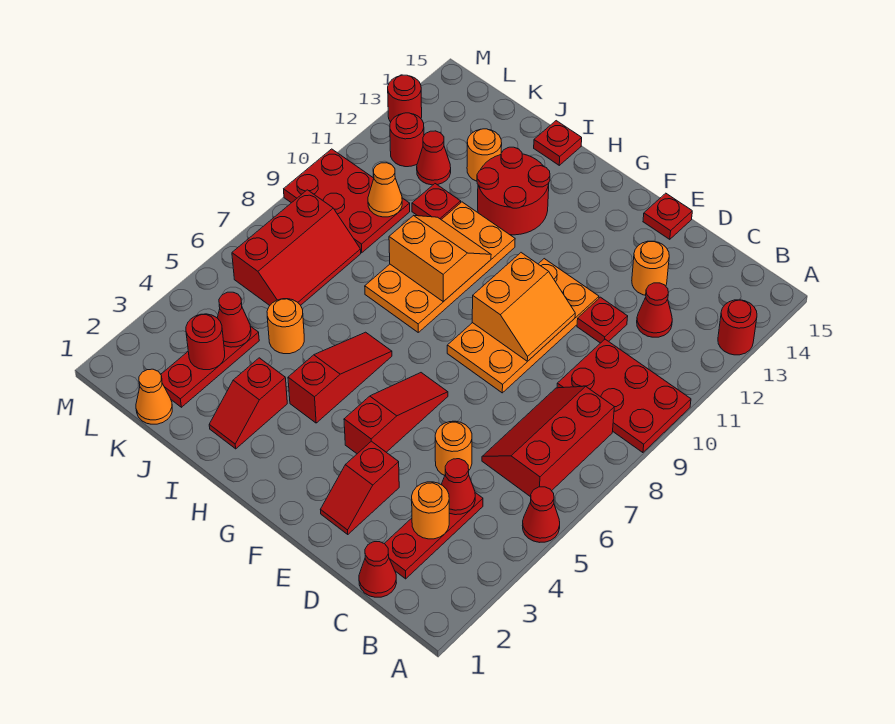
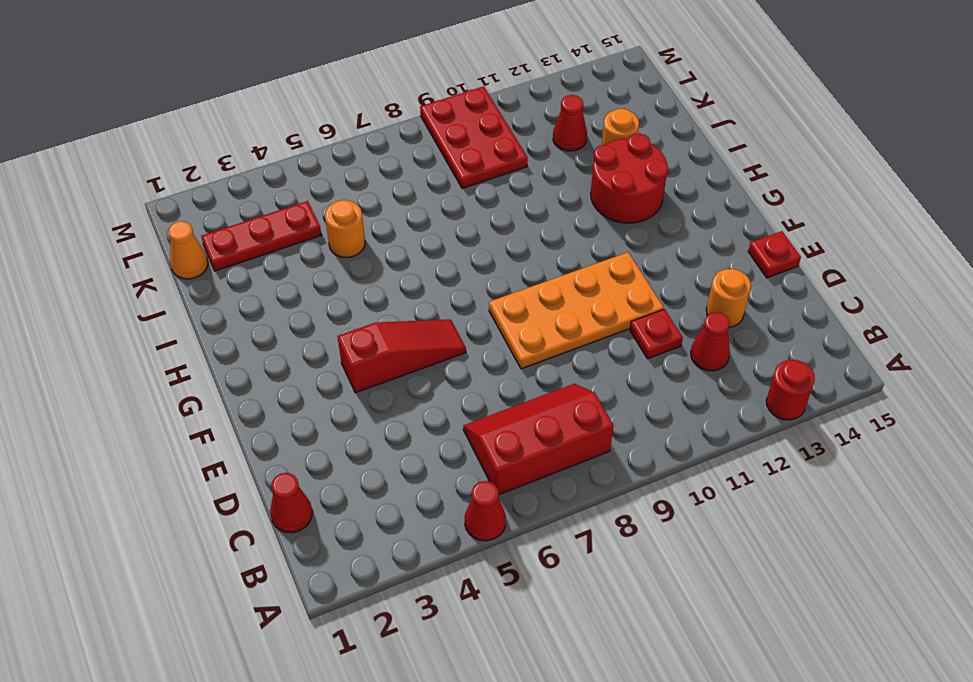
none -> red plate A9:C10 level 1
none -> red plate C2:C4 level 1
none -> orange round brick D5 level 1
none -> red slope E2:E3 level 1 top 3

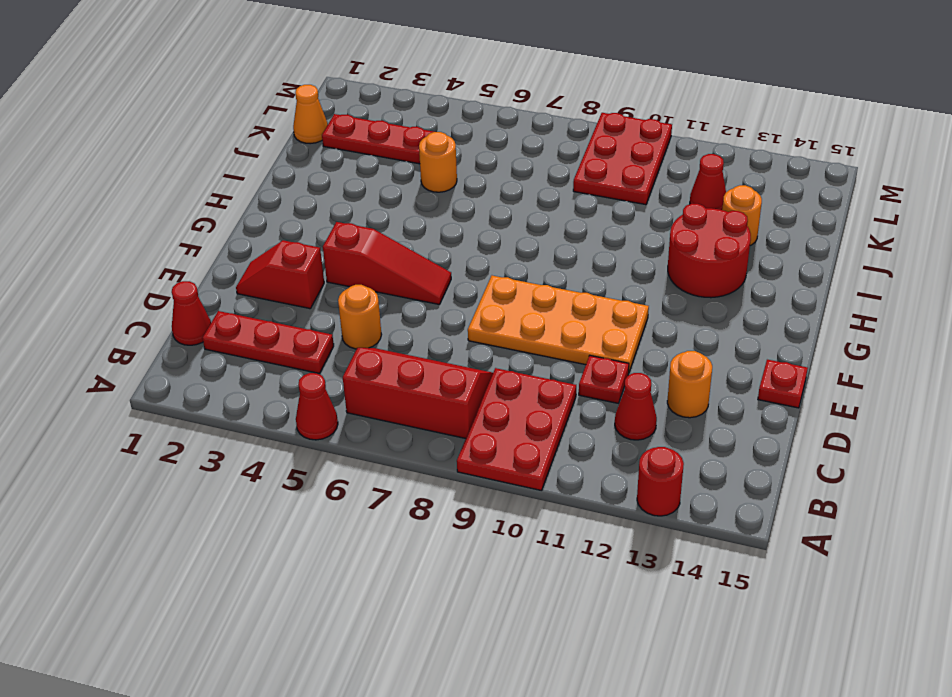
none -> red slope H4:H6 level 1 top 4
none -> orange plate H8:I11 level 1
none -> red slope I2:I3 level 1 top 3
none -> red plate I15 level 1

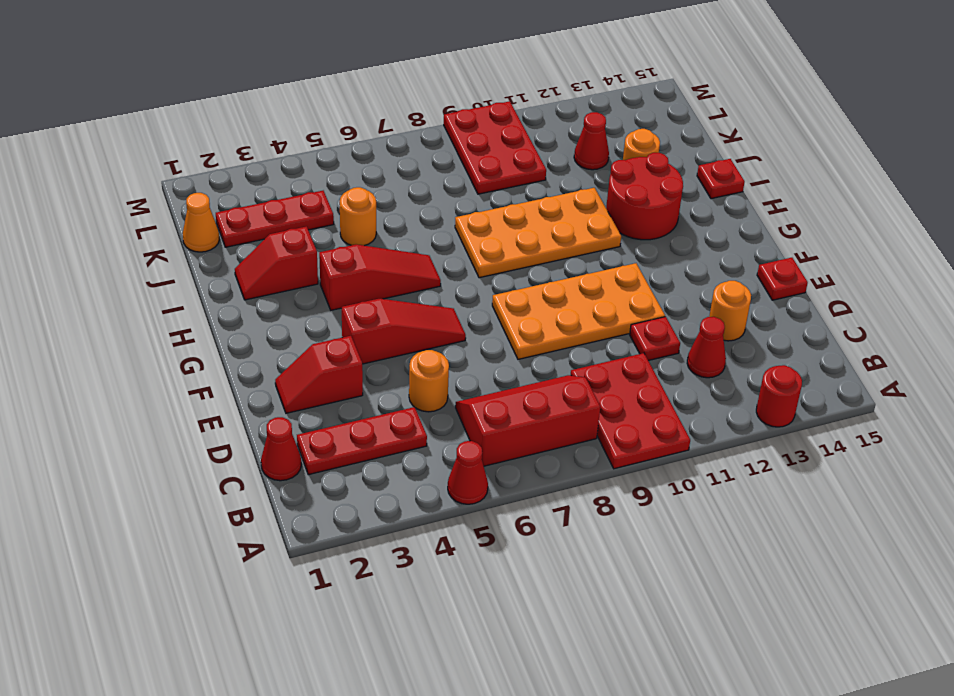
none -> red plate J11 level 1
none -> red slope K6:L8 level 1 top L
none -> red round brick L12 level 1
none -> red round brick M13 level 1

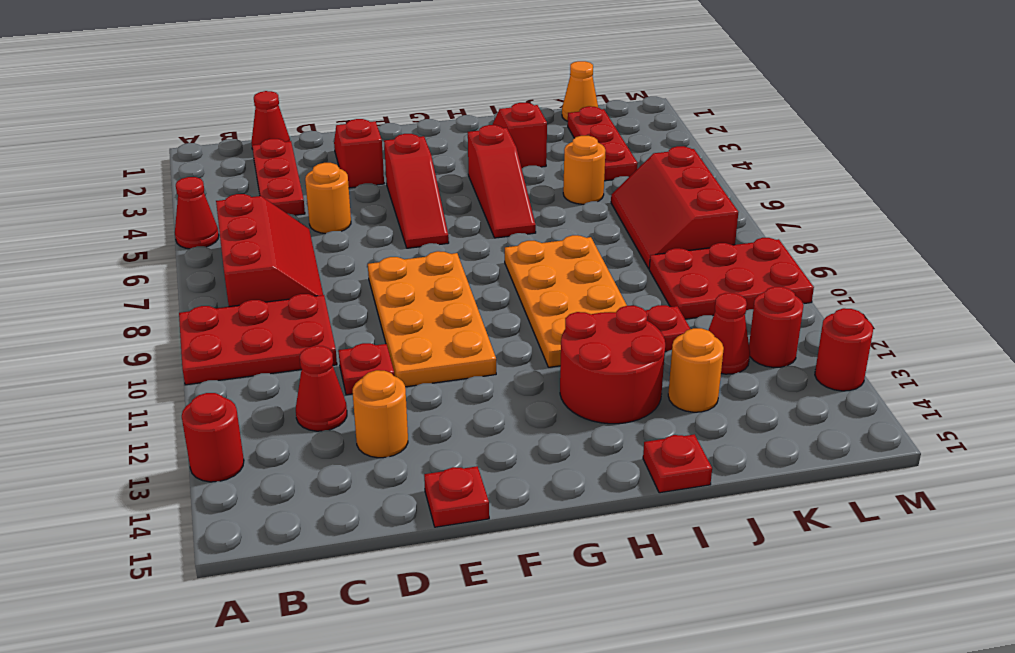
none -> orange round brick C3 level 2
none -> red cone C4 level 2
none -> orange slope E9:F10 level 2 top F
none -> orange slope H9:I10 level 2 top 9

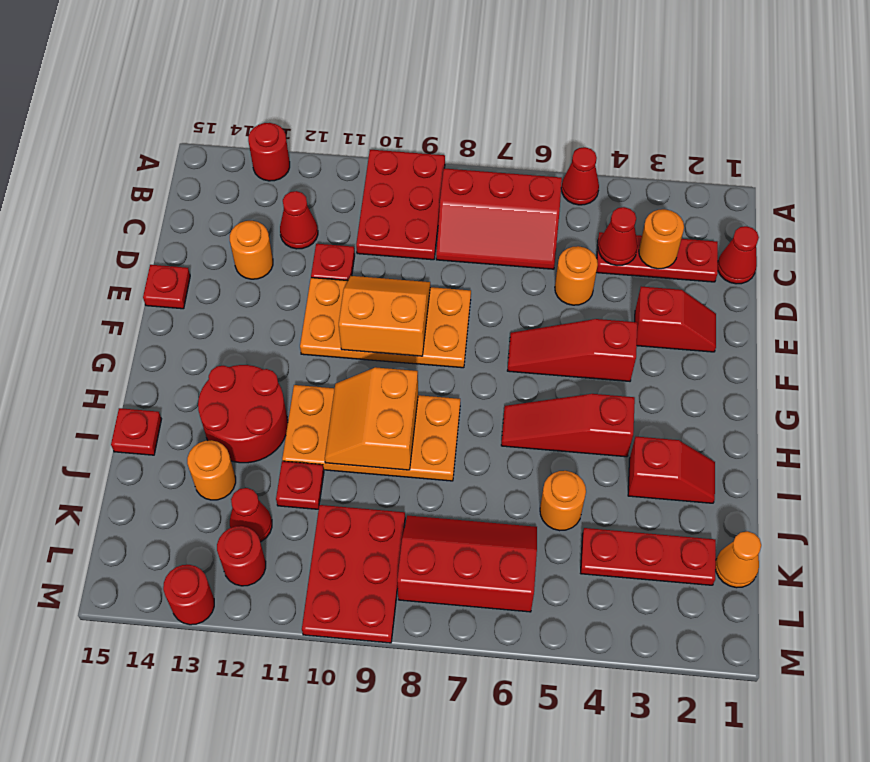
none -> red round brick K3 level 2
none -> red cone K4 level 2
none -> orange cone K10 level 2

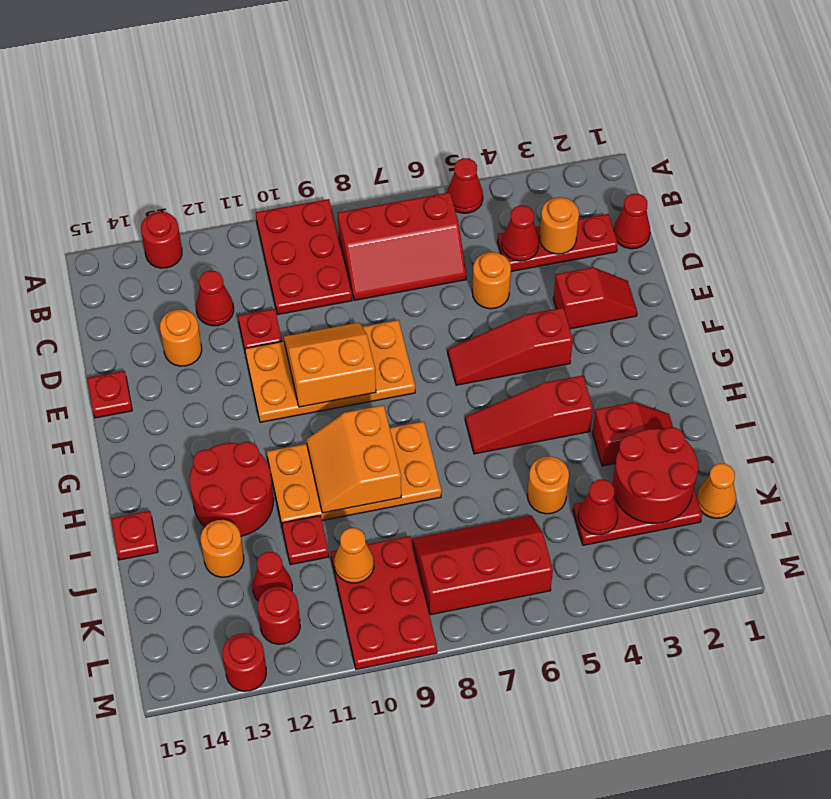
red round brick J2:K3 level 2 -> red round brick K3 level 2

